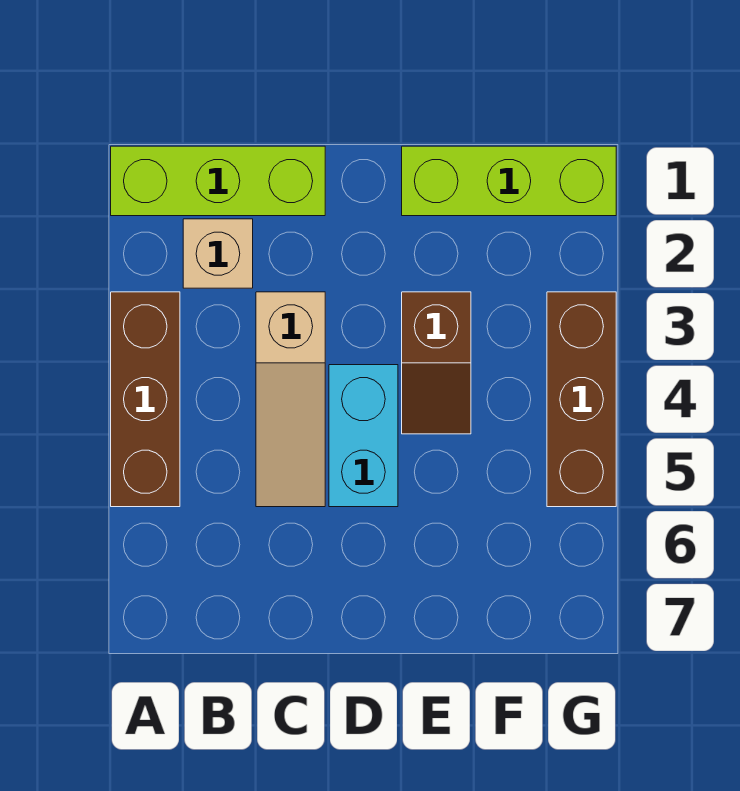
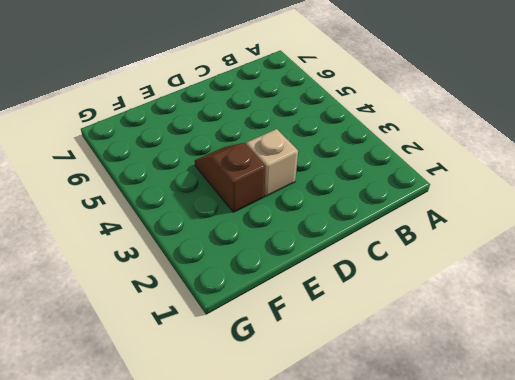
tan brick D3 level 1 -> tan brick B2 level 1
none -> lime brick A1:C1 level 1
none -> brown brick A3:A5 level 1

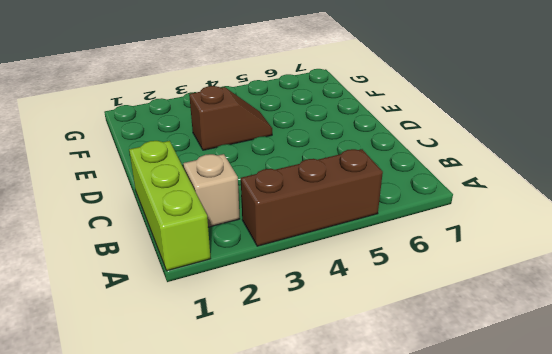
none -> tan slope C3:C5 level 1 top 3
none -> cyan brick D4:D5 level 1

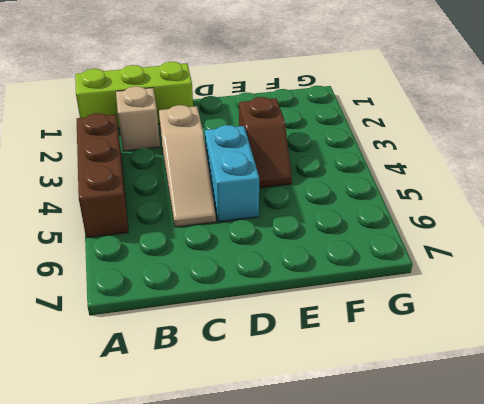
none -> lime brick E1:G1 level 1
none -> brown brick G3:G5 level 1

